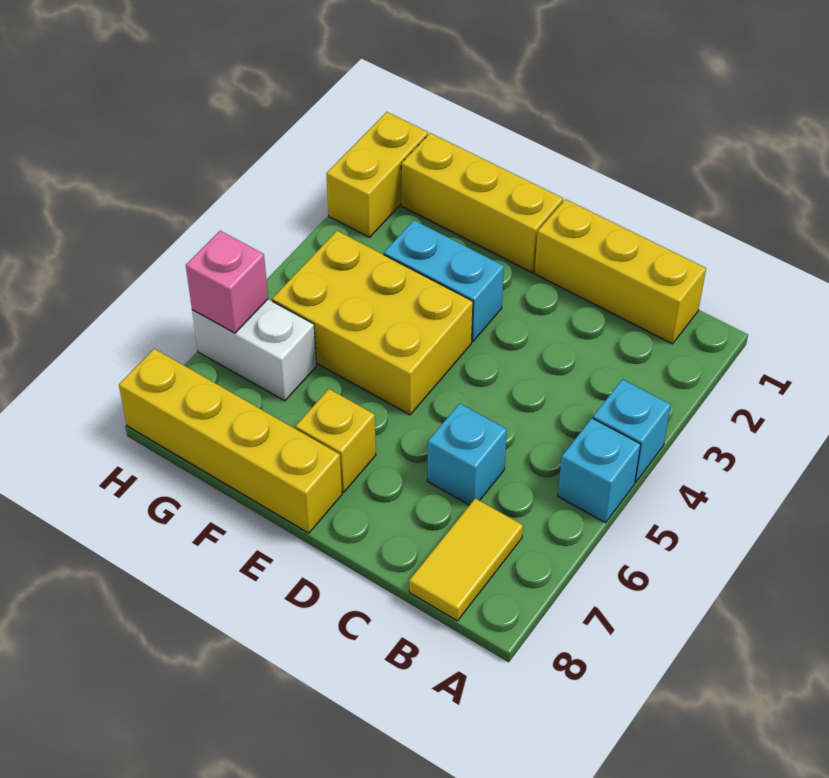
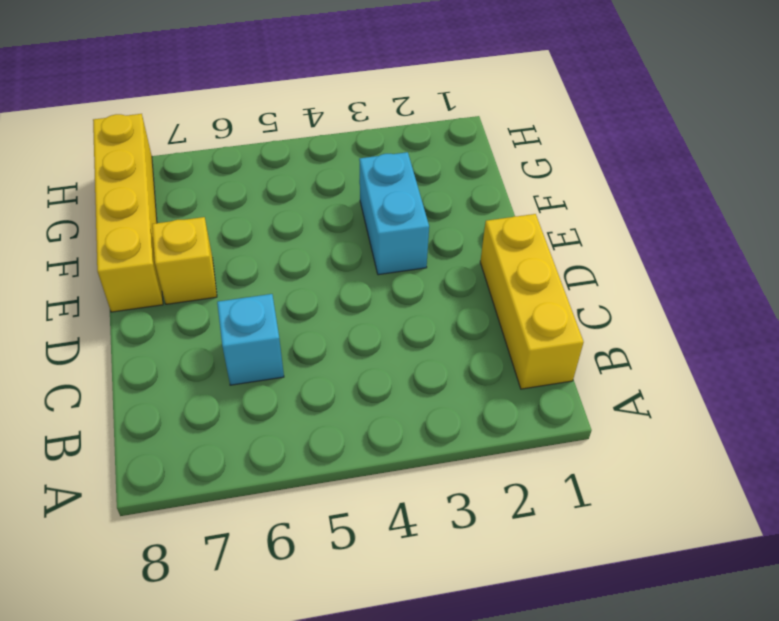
none -> cyan brick A4 level 1
none -> cyan brick A5 level 1
none -> yellow tile B7:B8 level 1

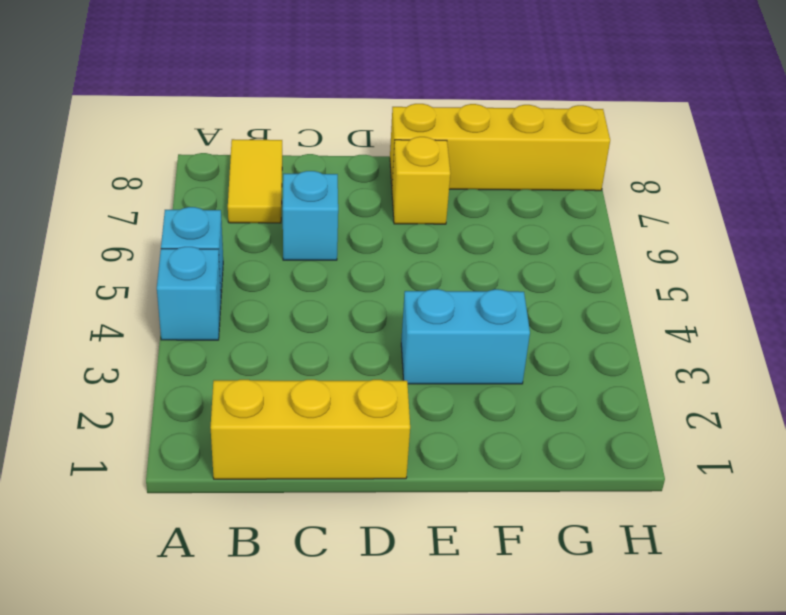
none -> yellow brick E1:G1 level 1
none -> yellow brick E4:G5 level 1
none -> white brick G6:H6 level 1

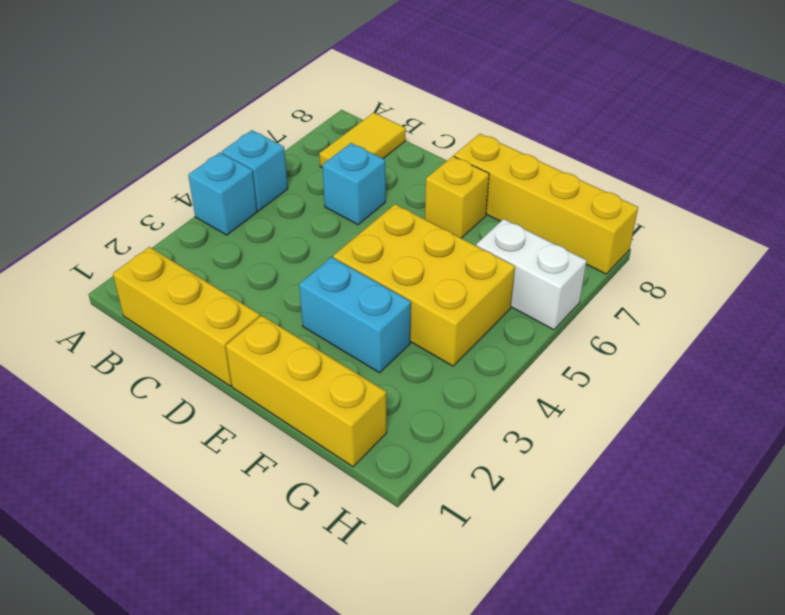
none -> yellow brick H1:H2 level 1
none -> pink brick H6 level 2

